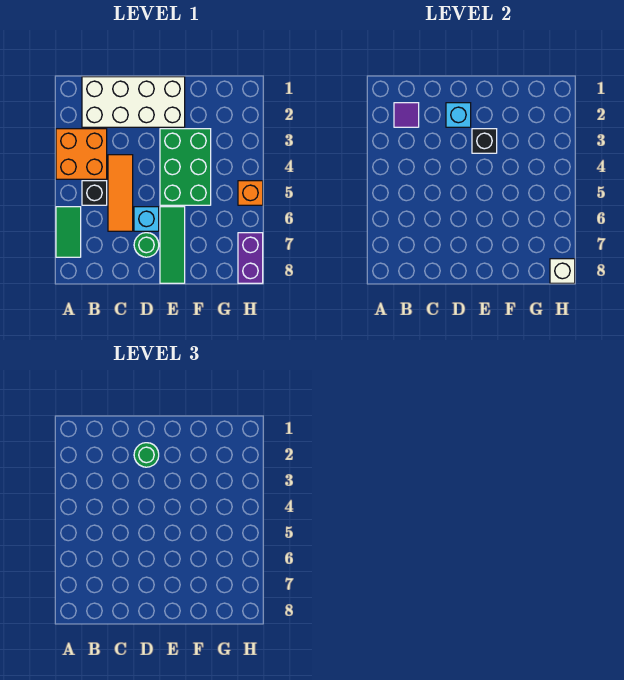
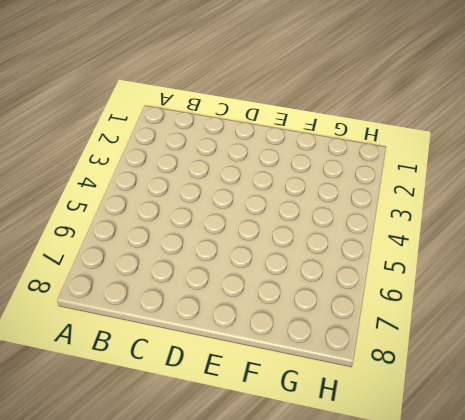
none -> orange brick A3:B4 level 1
none -> green tile A6:A7 level 1
none -> white brick B1:E2 level 1

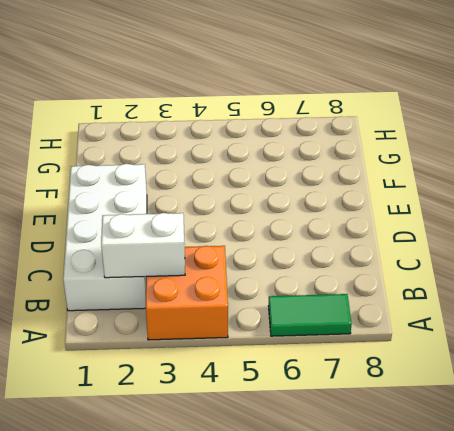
white brick B2:B3 level 2 -> purple tile B2 level 2
none -> black brick B5 level 1
none -> orange tile C4:C6 level 1
none -> cyan brick D6 level 1

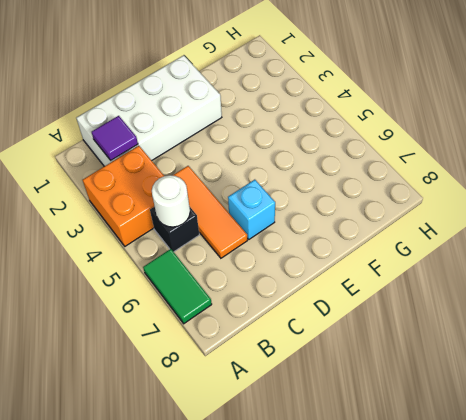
white round brick B5 level 2 -> none
none -> green round brick D7 level 1
none -> green brick E3:F5 level 1
none -> green tile E6:E8 level 1

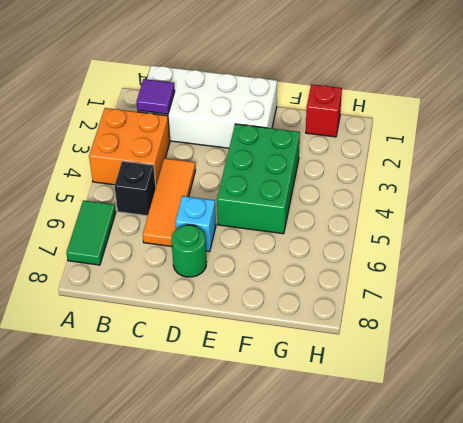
red brick G1 level 1 -> none
none -> green tile E6:E8 level 1
none -> orange brick H5 level 1
none -> purple brick H7:H8 level 1

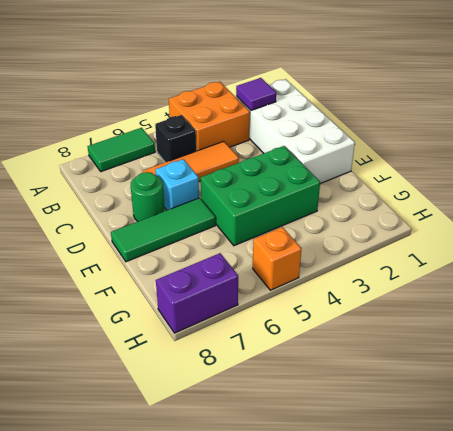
none -> cyan brick D2 level 2
none -> black brick E3 level 2
none -> white brick H8 level 2

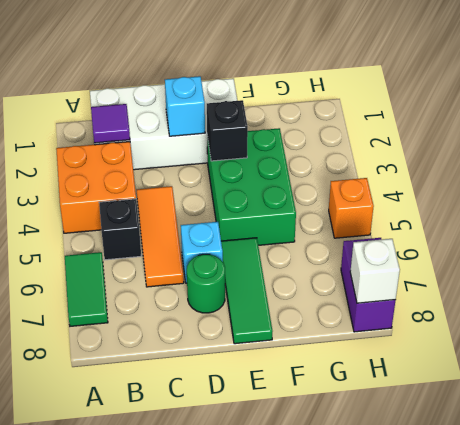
none -> green round brick D2 level 3

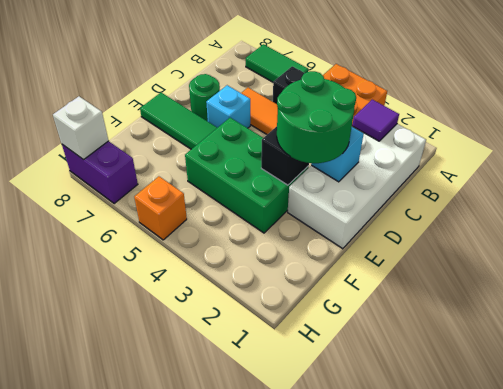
green round brick D2:E3 level 3 -> green round brick D2 level 3

